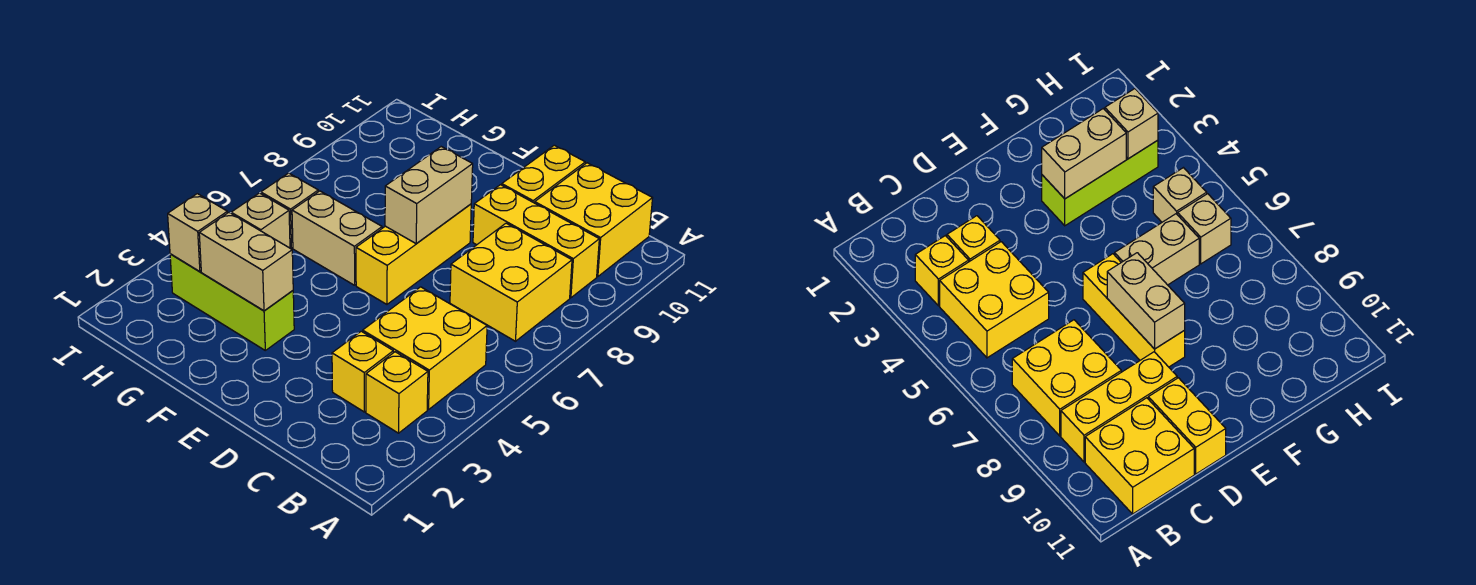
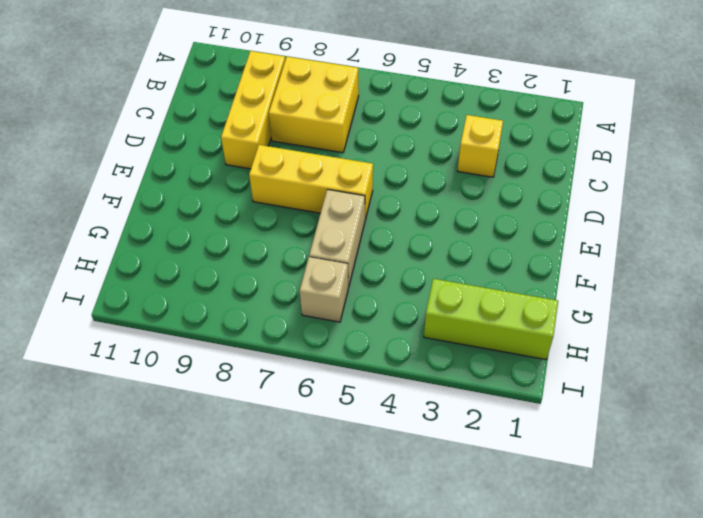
lime brick H1:H3 level 1 -> lime brick F3:H3 level 1
none -> yellow brick B3 level 1
none -> yellow brick B4:C5 level 1
none -> yellow brick B10:C11 level 1

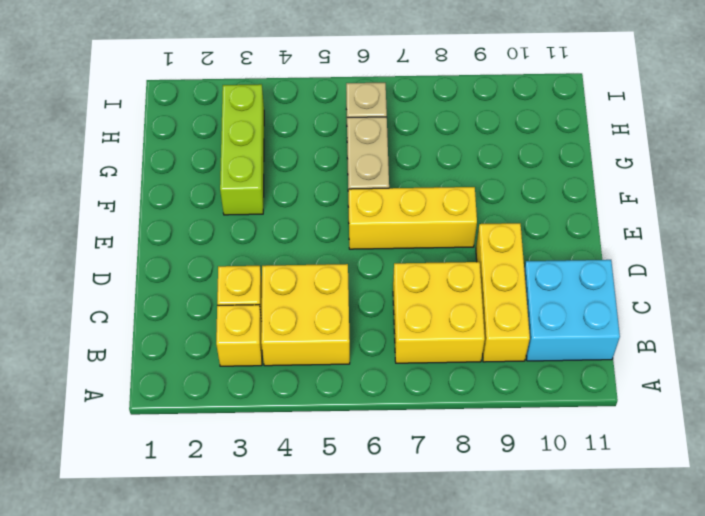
cyan brick B10:C11 level 1 -> yellow brick B10:C11 level 1
none -> yellow brick D10:D11 level 1
none -> tan brick H5 level 1
none -> tan brick E7:E8 level 2

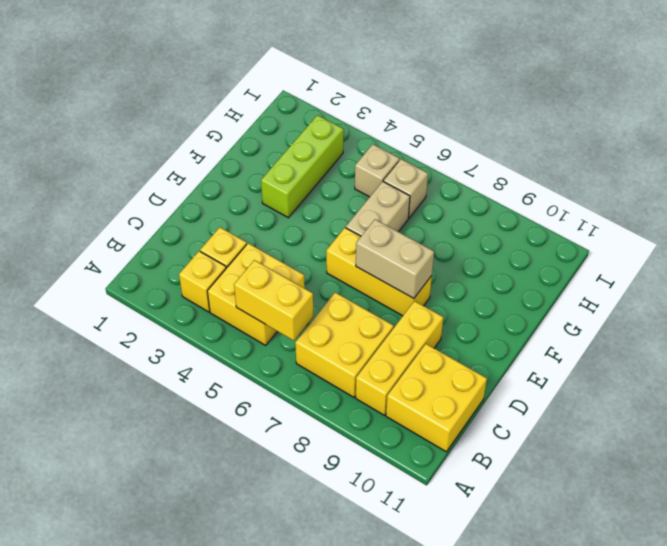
yellow brick B5:B6 level 2 -> yellow brick D10:D11 level 1
none -> tan brick F3:G3 level 2
none -> tan brick H3 level 2

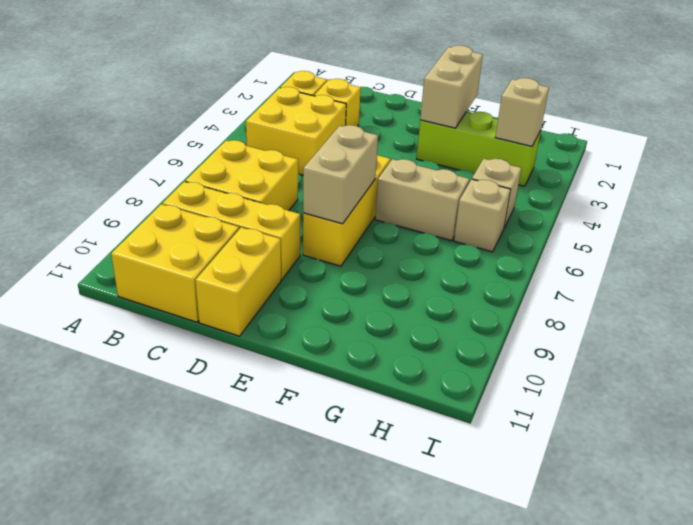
tan brick F2:F3 level 2 -> tan brick F3:G3 level 2

